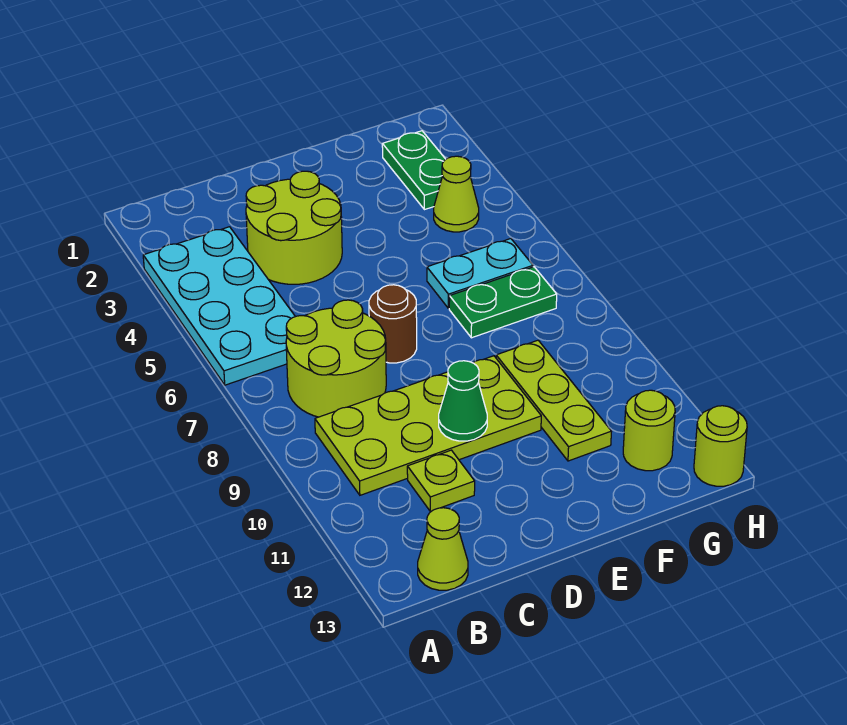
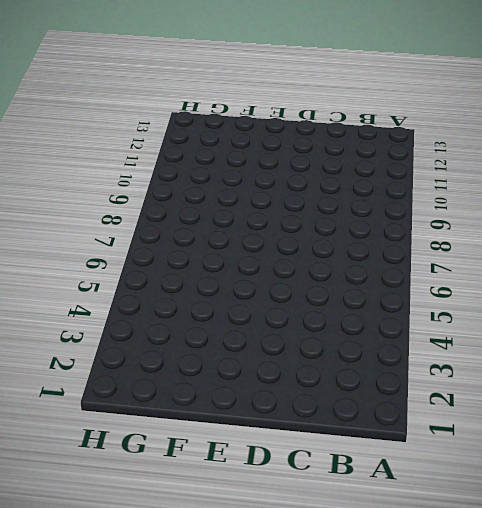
none -> cyan plate A3:B6 level 1
none -> lime round brick B7:C8 level 1
none -> lime plate B9:E10 level 1

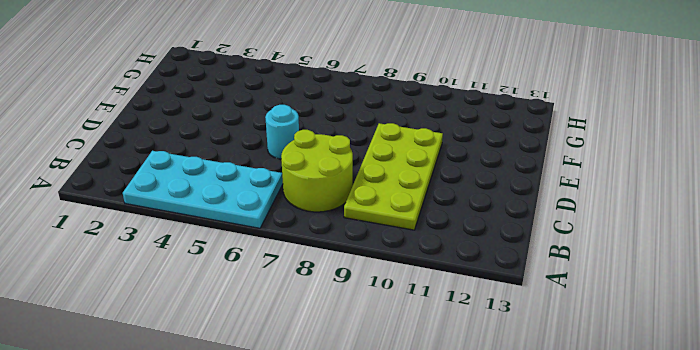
cyan round brick D6 level 1 -> none
none -> lime cone B13 level 1
none -> lime round brick C3:D4 level 1
none -> lime plate C11 level 1

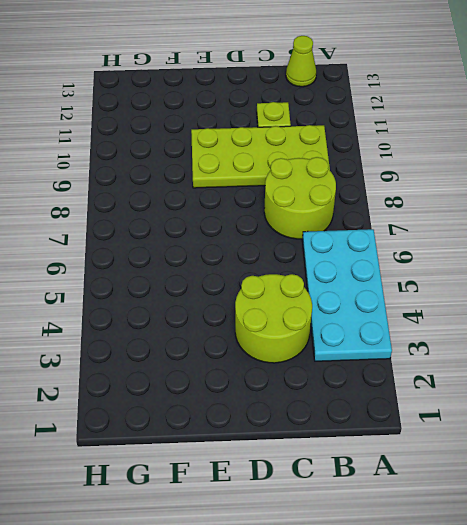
none -> brown round brick D7 level 1
none -> cyan plate F6:G6 level 1
none -> green plate F7:G7 level 1

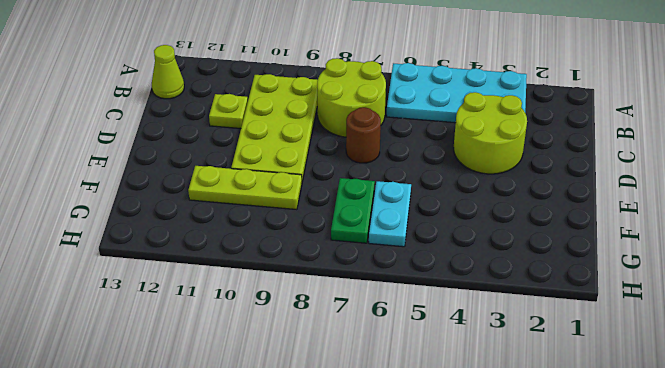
none -> green plate G2:G3 level 1
none -> lime cone G4 level 1
none -> lime round brick G12 level 1

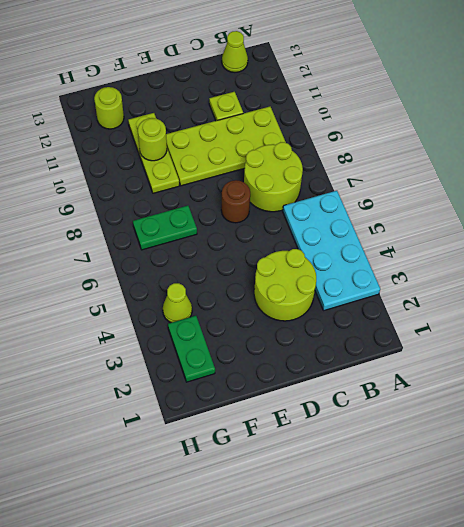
lime round brick F10 level 2 -> lime round brick H13 level 1
none -> cyan plate F6:G6 level 1
none -> green cone D10 level 2

